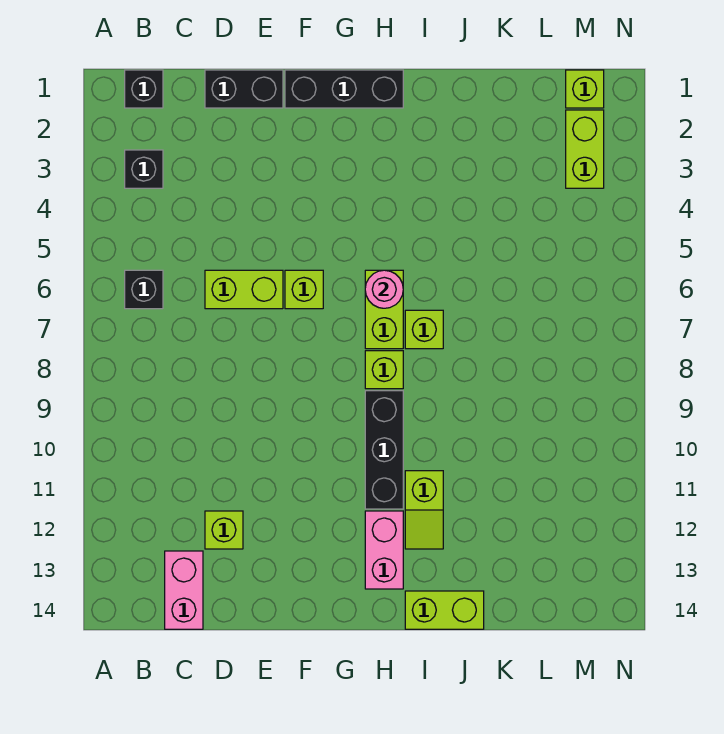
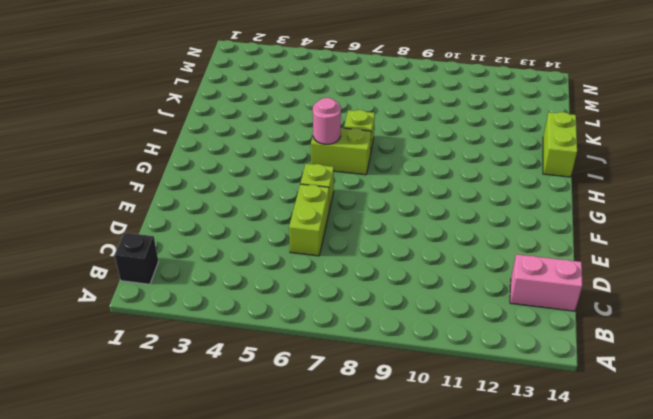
none -> black brick B3 level 1
none -> black brick B6 level 1
none -> black brick D1:E1 level 1

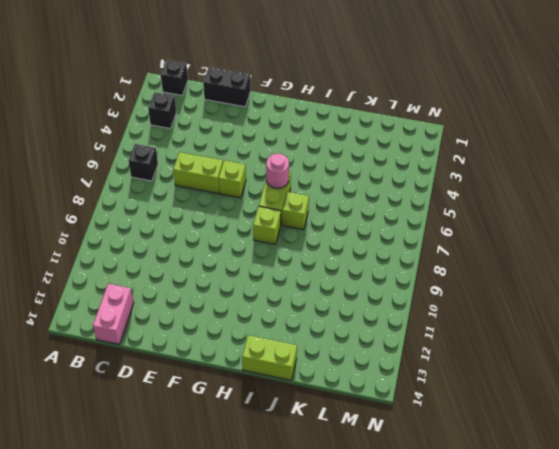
none -> lime brick D12 level 1
none -> black brick F1:H1 level 1
none -> black brick H9:H11 level 1

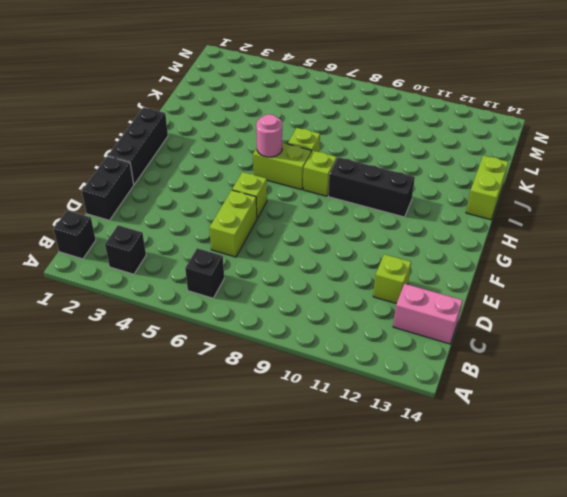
none -> pink brick H12:H13 level 1
none -> lime slope I11:I12 level 1 top 11
none -> lime brick M1 level 1

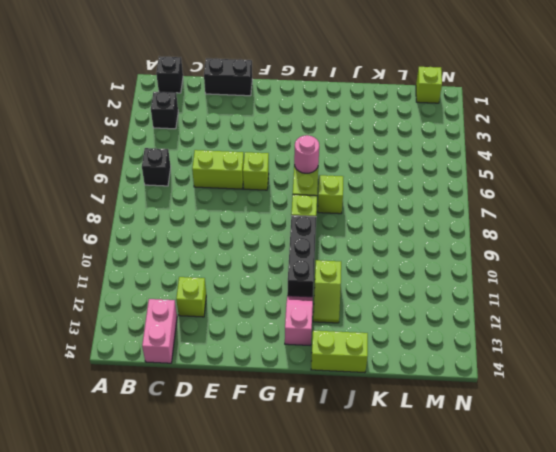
pink slope H12:H13 level 1 top 13 -> pink brick H12:H13 level 1
none -> black brick F1:H1 level 1
none -> lime brick M2:M3 level 1

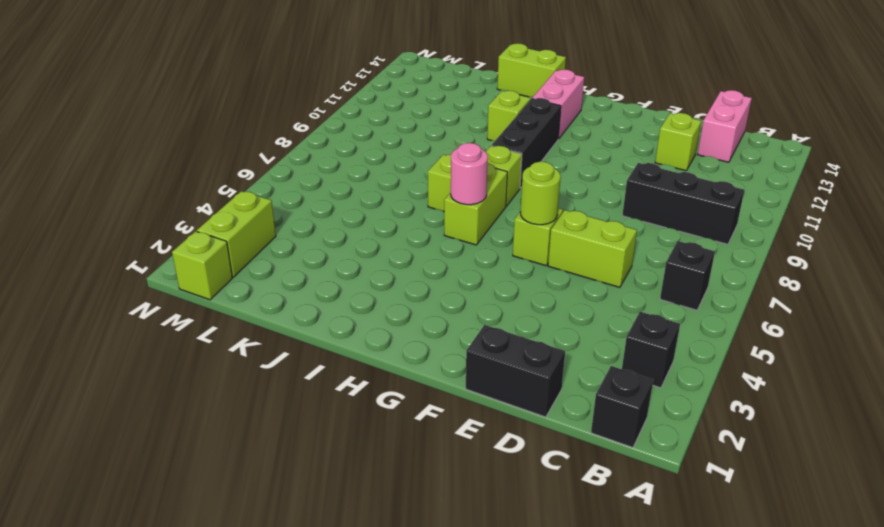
black brick B9:D9 level 1 -> black brick F1:H1 level 1
lime round brick F6 level 2 -> none

